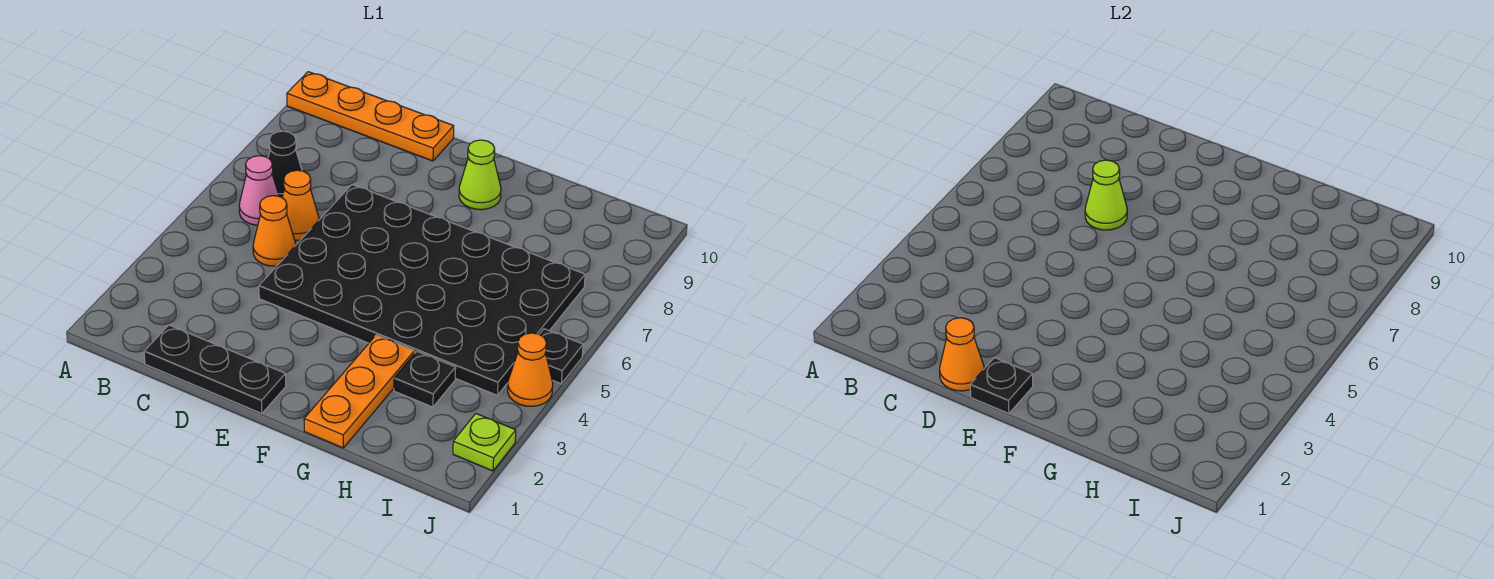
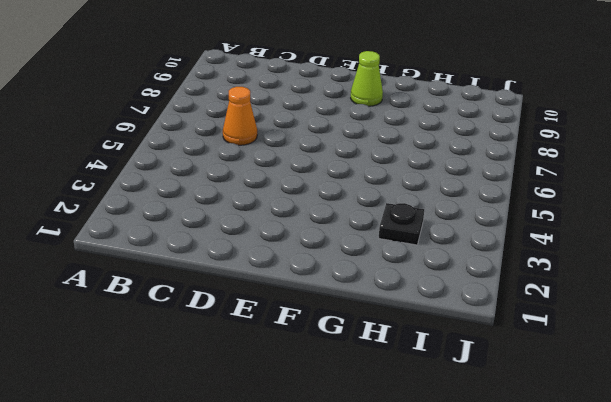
none -> orange plate A10:D10 level 1
none -> pink cone B6 level 1
none -> black cone B7 level 1

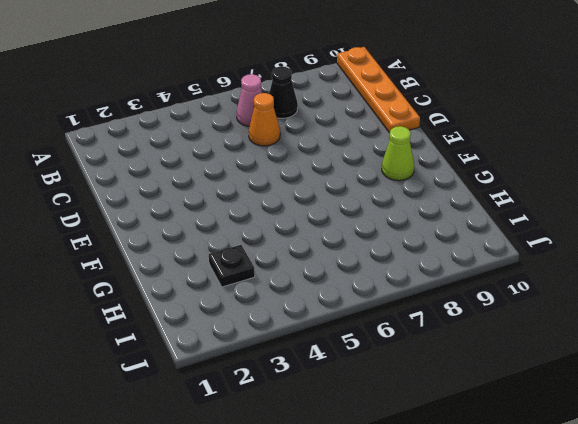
none -> black plate C1:E1 level 1
none -> orange cone C5 level 1
none -> black plate D4:I7 level 1

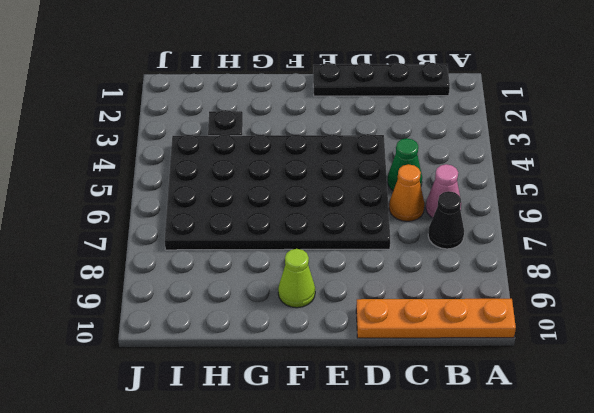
black plate B1:E1 level 1 -> black plate C1:E1 level 1
green cone C5 level 1 -> orange cone C5 level 1
none -> orange plate G1:G3 level 1
none -> lime plate J2 level 1
none -> orange cone J4 level 1

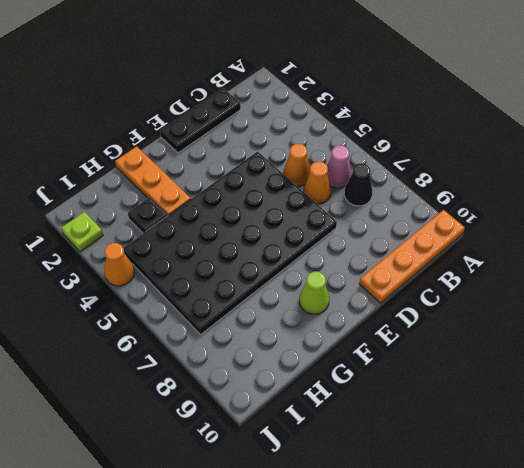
none -> black plate J5 level 1
none -> orange cone D1 level 2
none -> lime cone D7 level 2

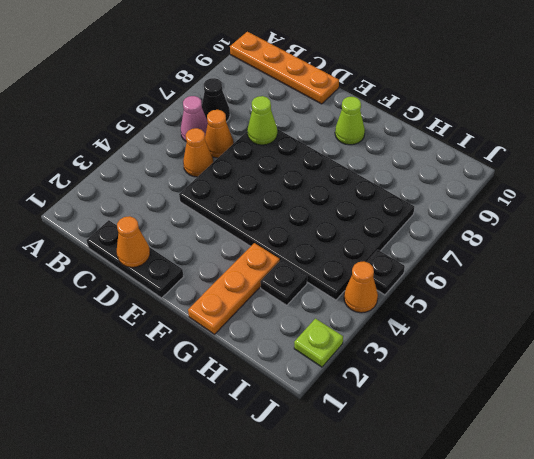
none -> black plate E1 level 2

